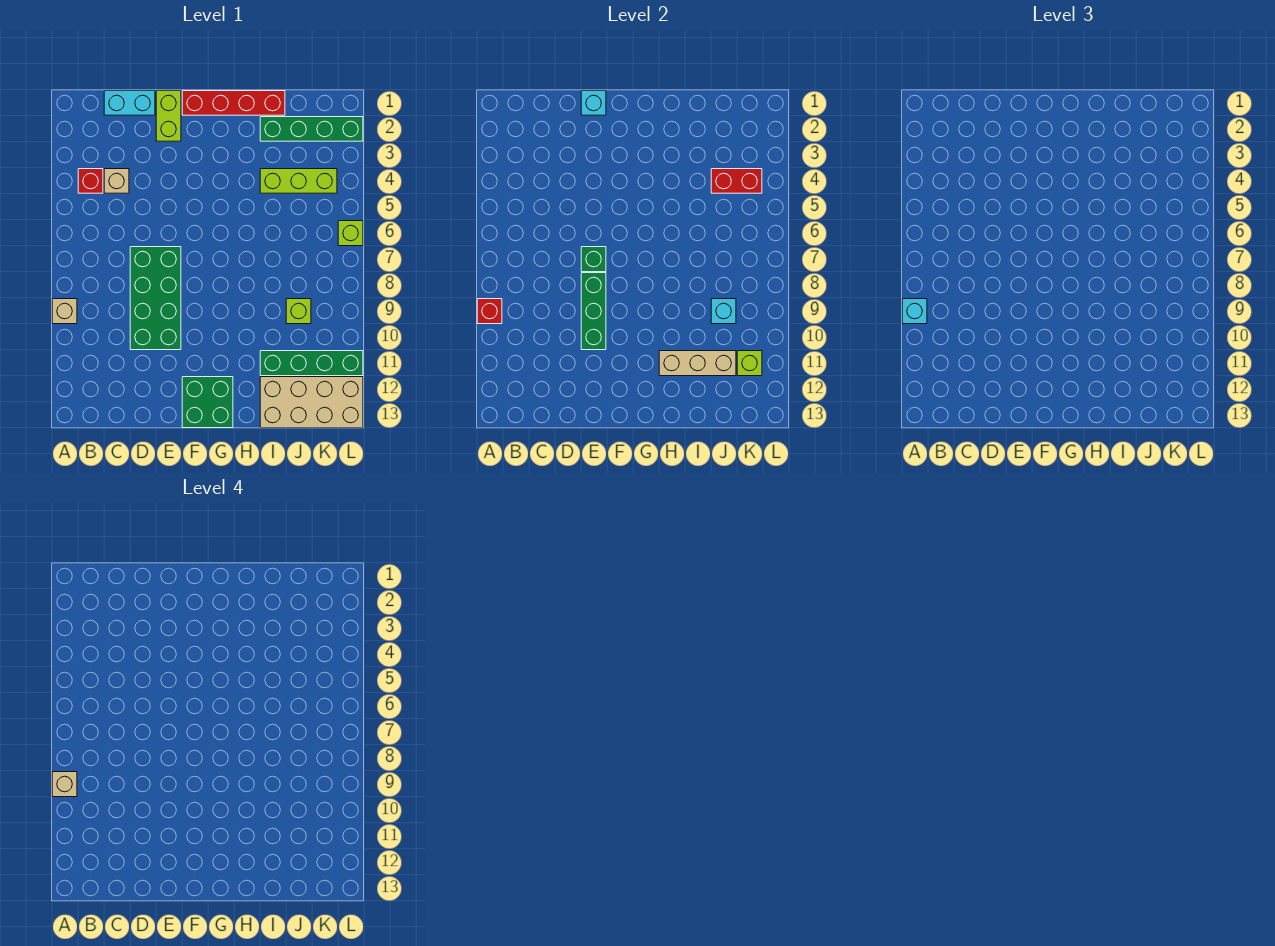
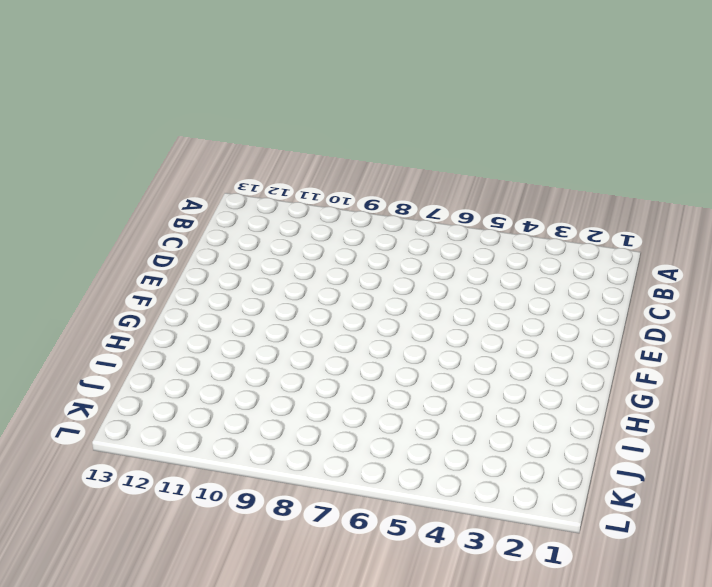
none -> tan brick A9 level 1
none -> red brick B4 level 1
none -> cyan brick C1:D1 level 1

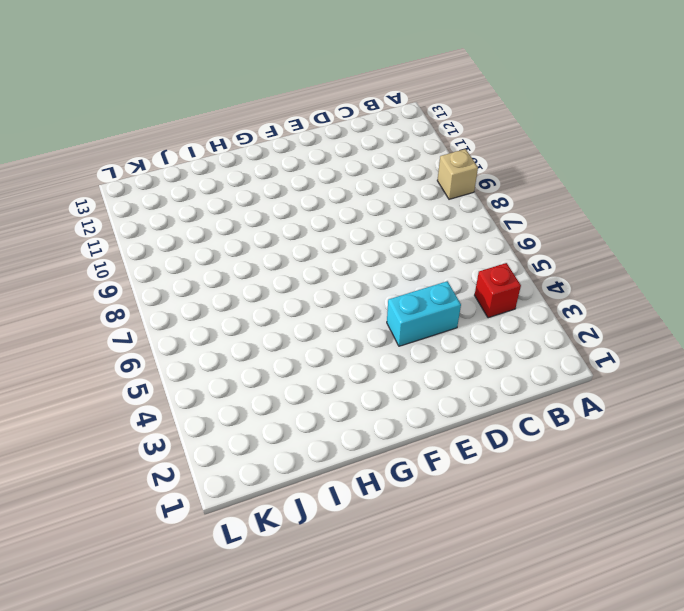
cyan brick D4:E4 level 1 -> cyan brick C1:D1 level 1
none -> tan brick C4 level 1
none -> green brick D7:E10 level 1
none -> lime brick E1:E2 level 1

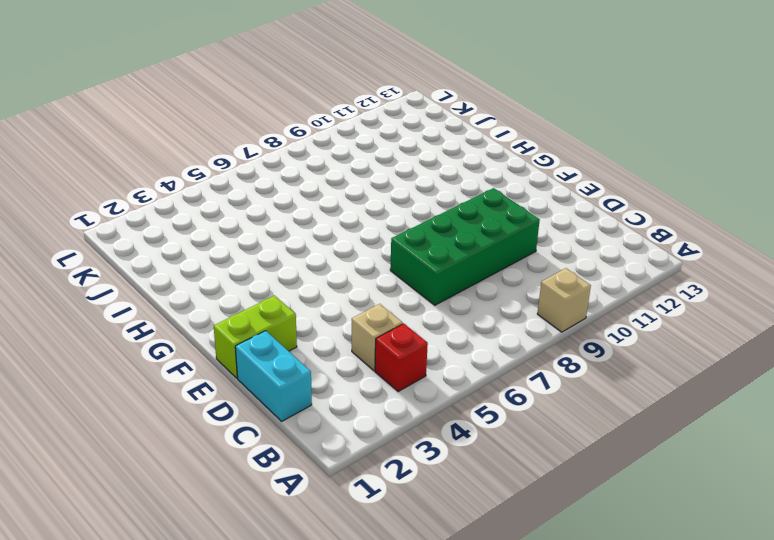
none -> red brick F1:I1 level 1
none -> green brick F12:G13 level 1
none -> green brick I2:L2 level 1

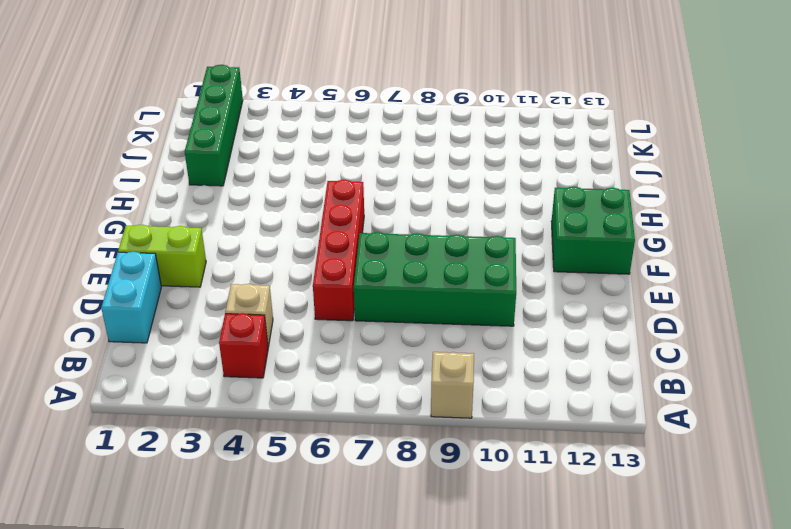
red brick D6:G6 level 1 -> red brick F1:I1 level 1
none -> lime brick I4:K4 level 1
none -> green brick I11:L11 level 1
none -> tan brick I12:L13 level 1

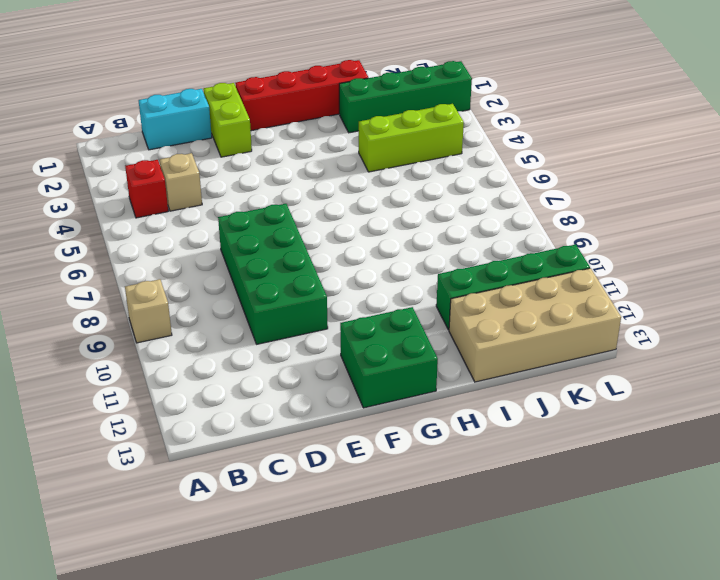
none -> lime brick J9 level 1
none -> lime brick L6 level 1
none -> red brick A9 level 2

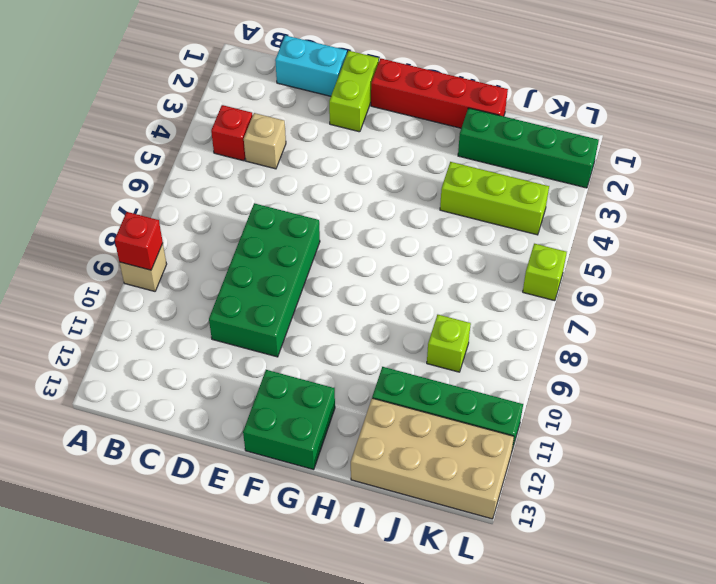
none -> cyan brick E1 level 2
none -> green brick E7 level 2
none -> green brick E8:E10 level 2

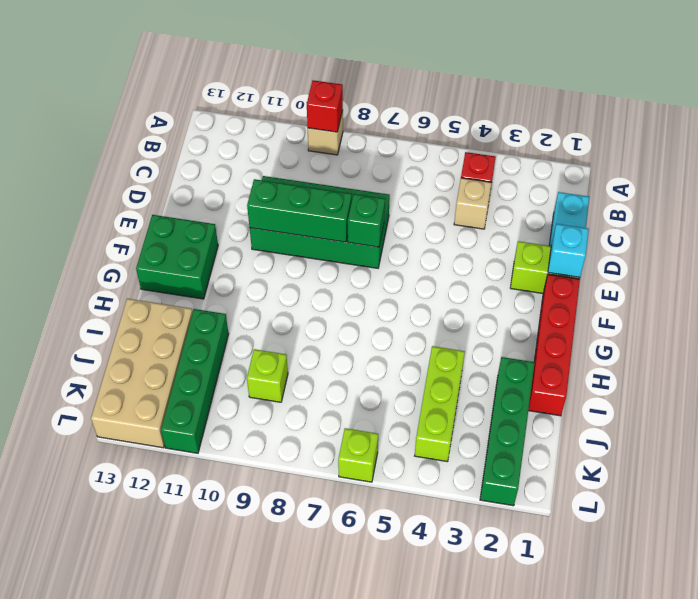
none -> tan brick H11:J11 level 2
none -> red brick J4:K4 level 2
none -> cyan brick J9 level 2

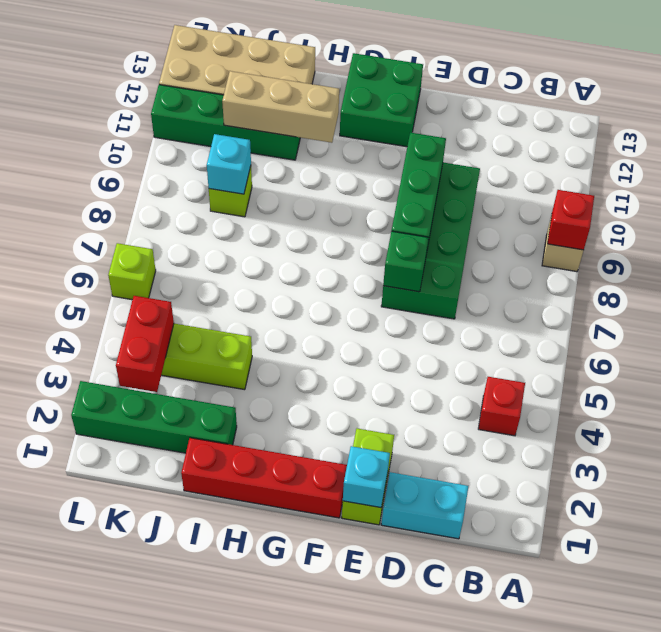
red brick K3:K4 level 2 -> red brick J4:K4 level 2
none -> tan brick C4 level 1
none -> lime brick K11 level 2
none -> cyan brick A9 level 3

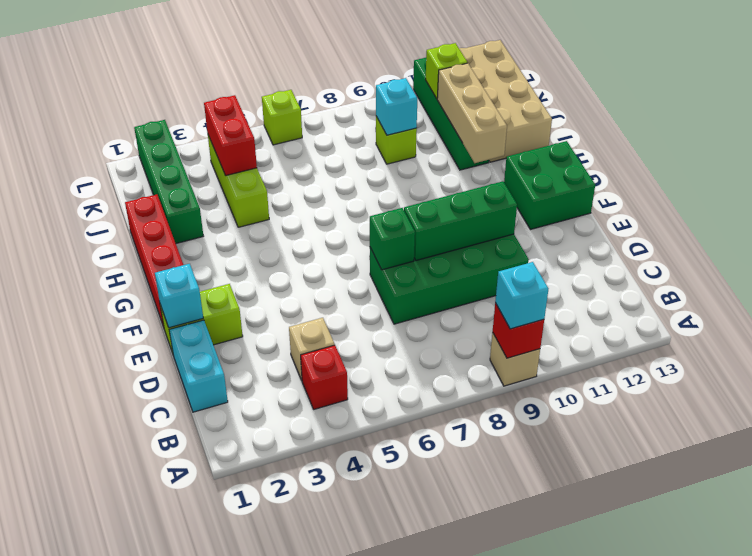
none -> tan brick A9 level 4

